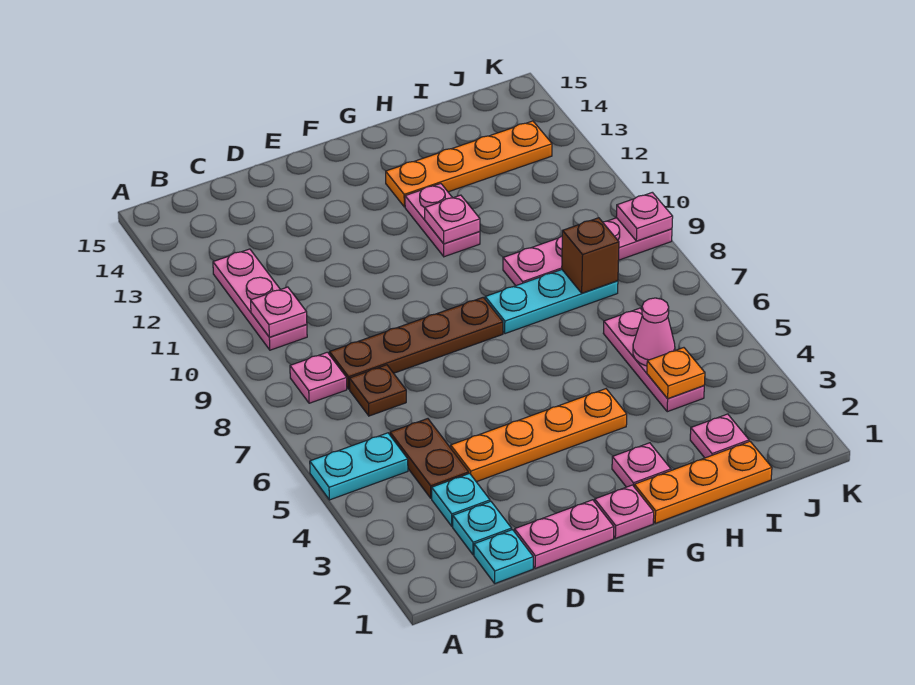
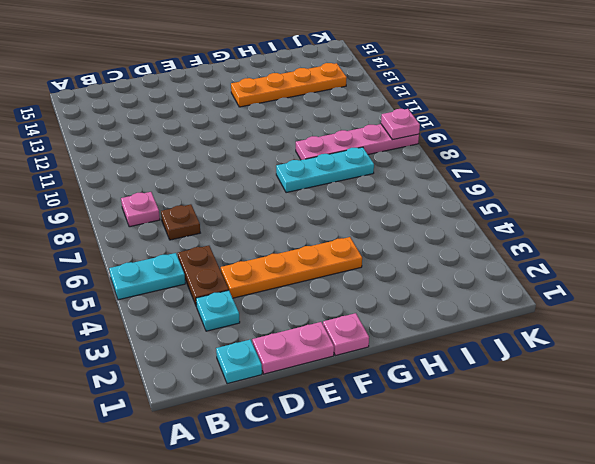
none -> pink plate B10:B12 level 1
none -> cyan plate C2 level 1
none -> brown plate C8:F8 level 1

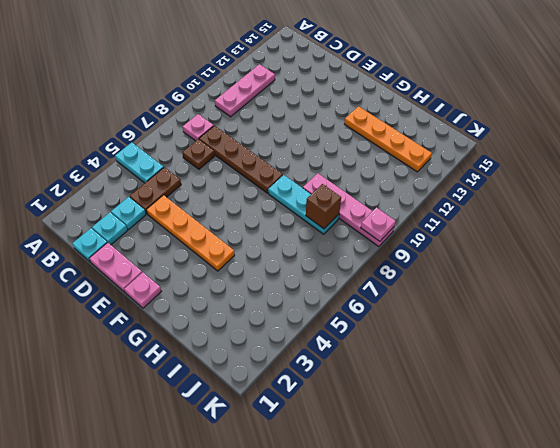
none -> orange plate G1:I1 level 1
none -> pink plate G2 level 1
none -> pink plate G11:G12 level 1

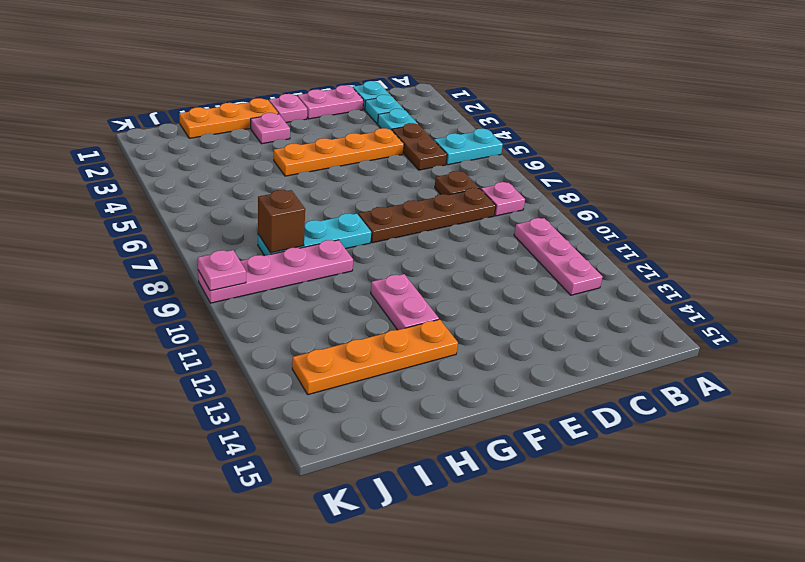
none -> pink plate I2 level 1
none -> pink plate I4:I6 level 1
none -> pink plate B10 level 2

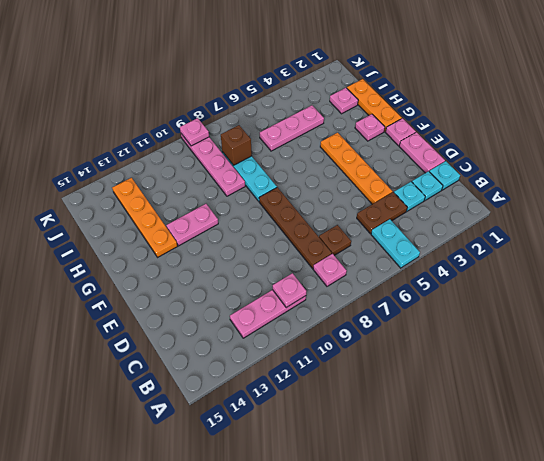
none -> pink plate G11 level 2
none -> orange plate I4 level 2
none -> pink cone I5 level 2

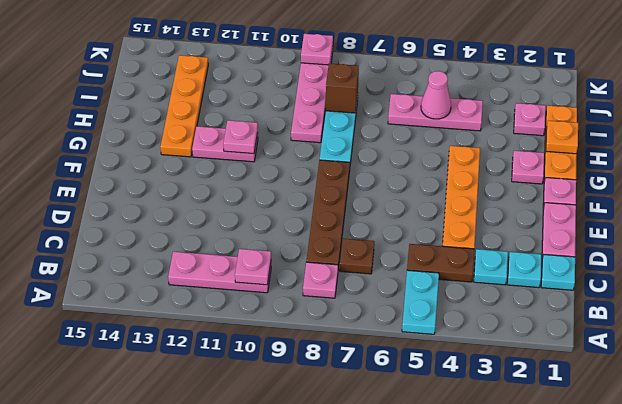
orange plate H1 level 2 -> orange plate I4 level 2

